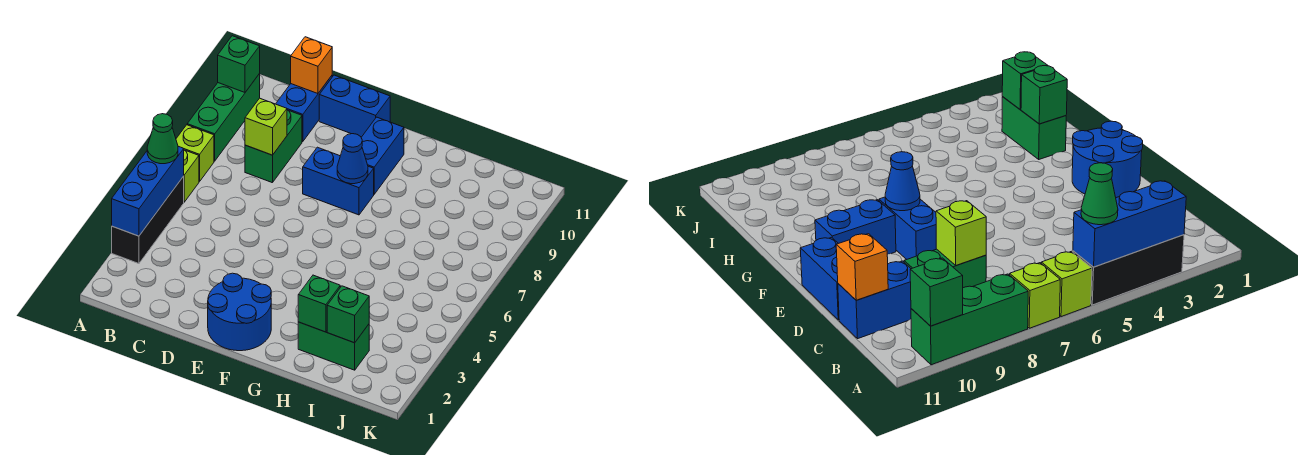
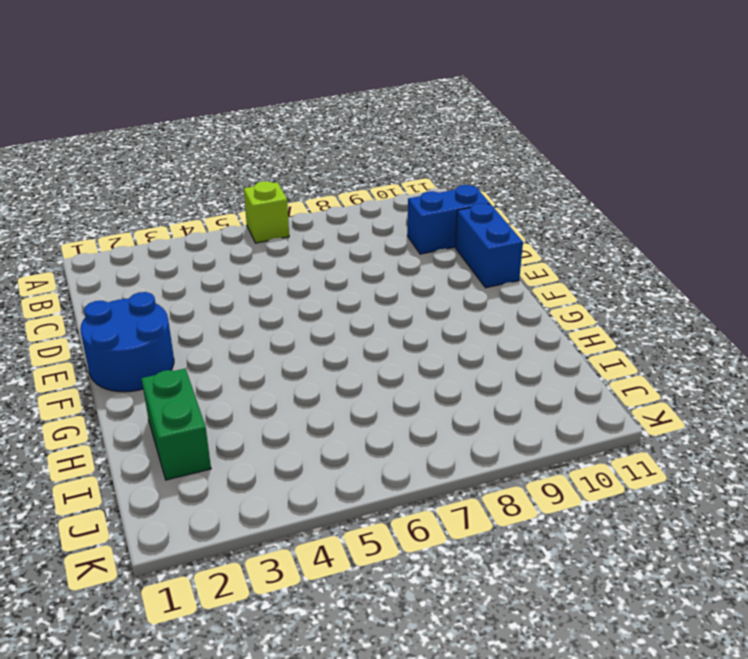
none -> black brick A3:A5 level 1
none -> lime brick A7 level 1
none -> green brick A8:A10 level 1

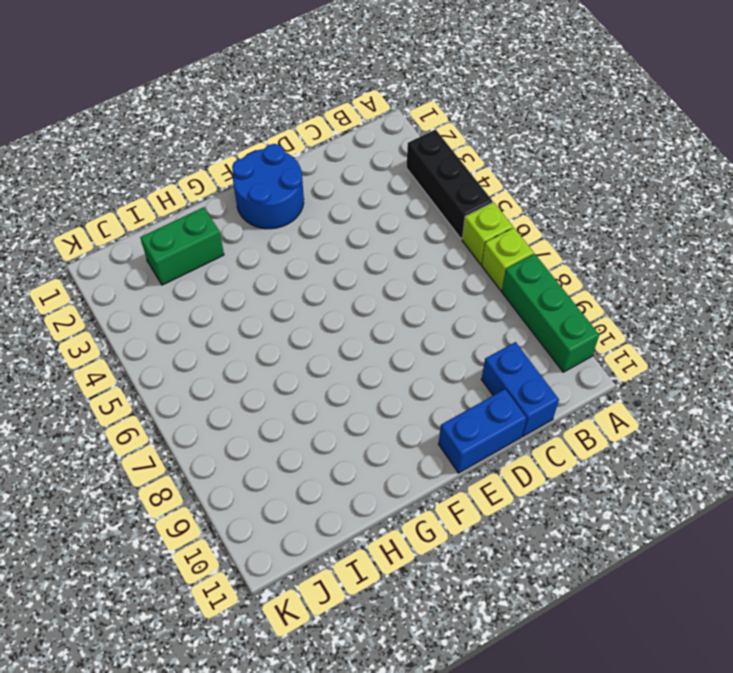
none -> green brick C8:C9 level 1
none -> blue brick E8:F8 level 1
none -> blue brick F9:F10 level 1

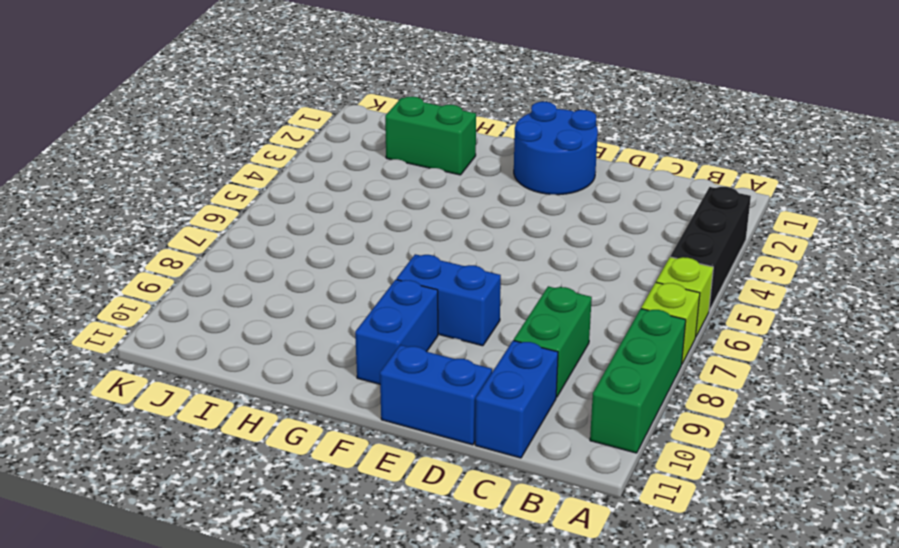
none -> blue brick A3:A5 level 2
none -> green brick A10 level 2
none -> lime brick C8 level 2

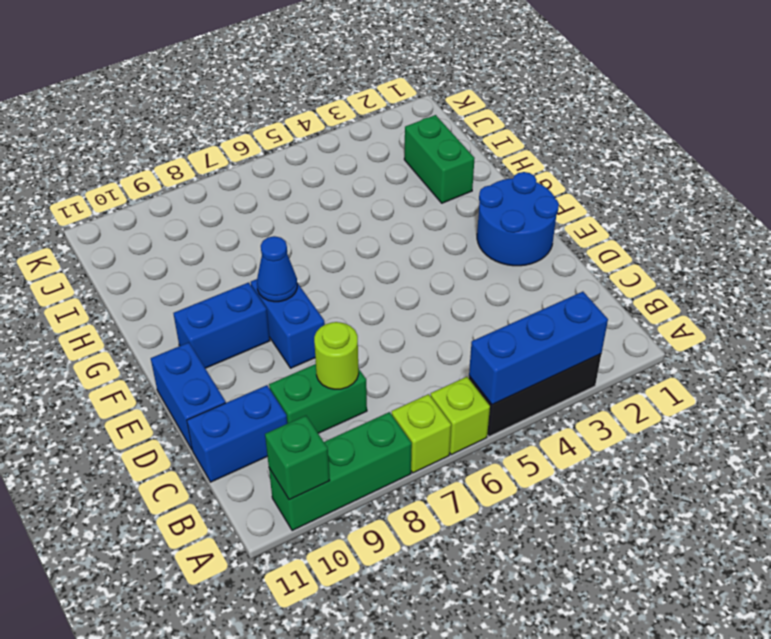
lime round brick C8 level 2 -> lime brick C8 level 2
none -> orange brick C11 level 2
none -> green brick H2 level 2
none -> green brick I2 level 2

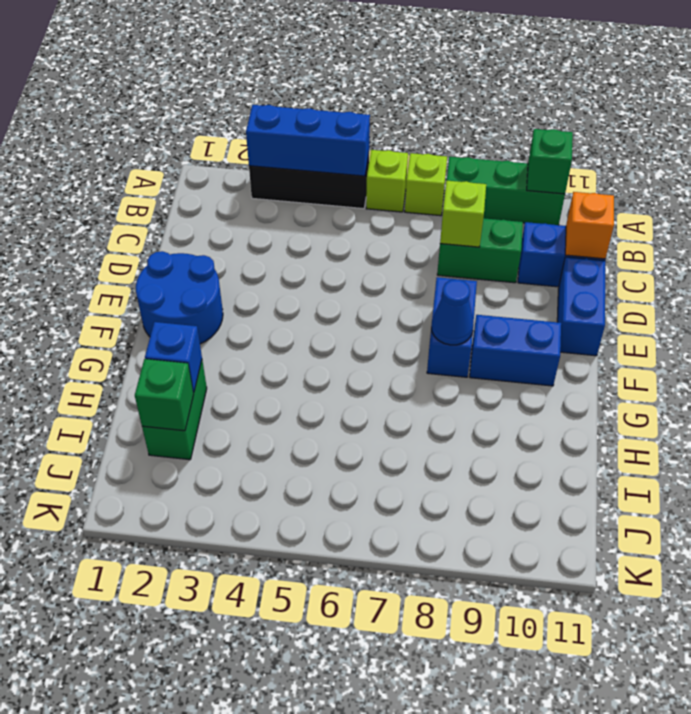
blue brick H2 level 2 -> green brick H2 level 2
none -> green cone A5 level 3

